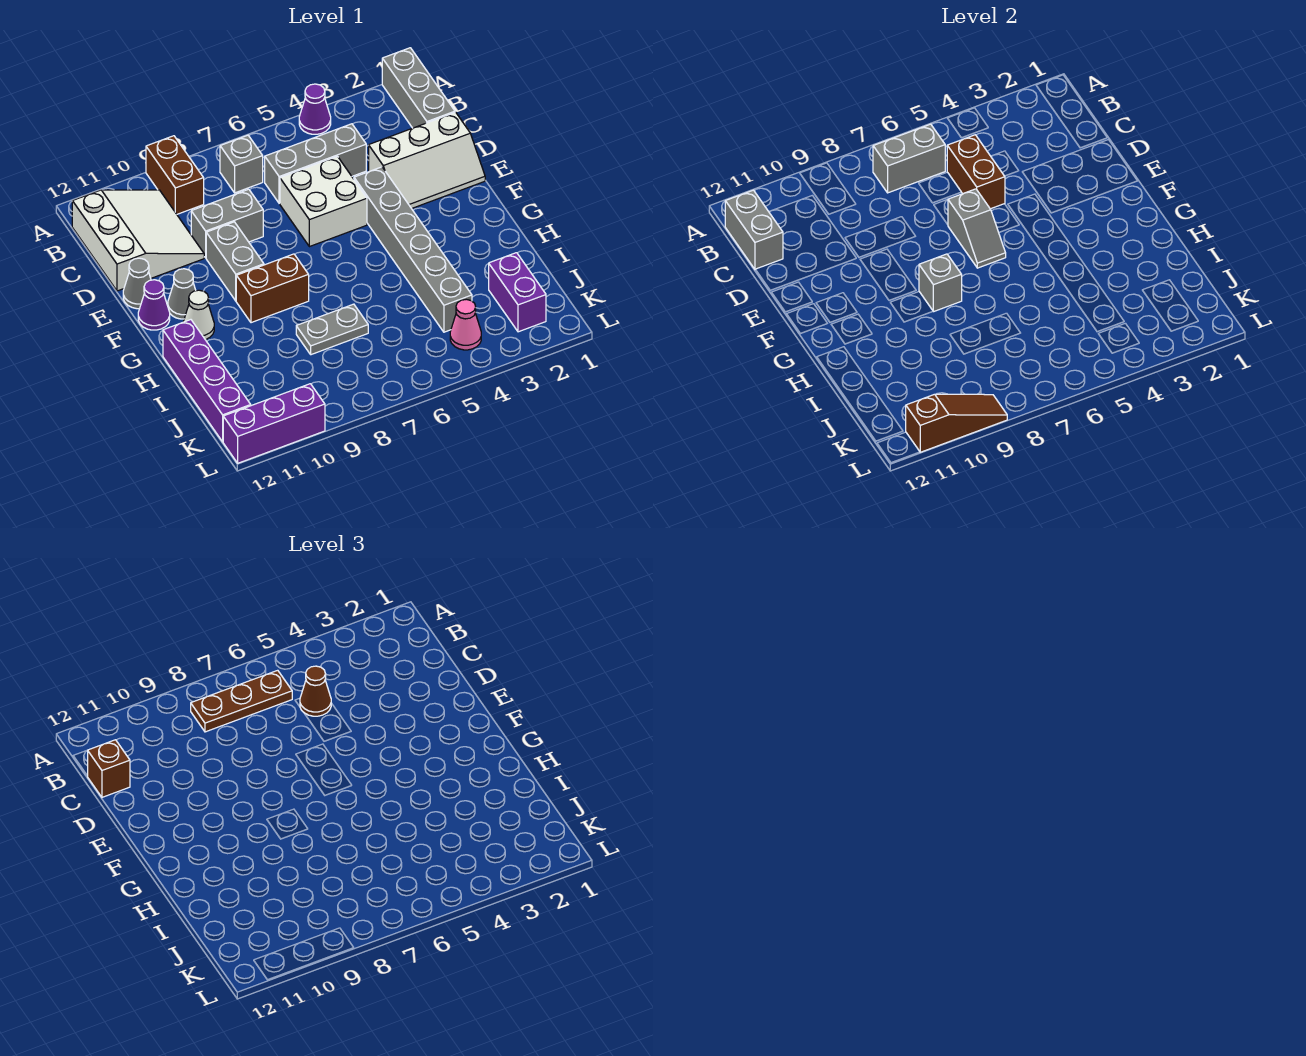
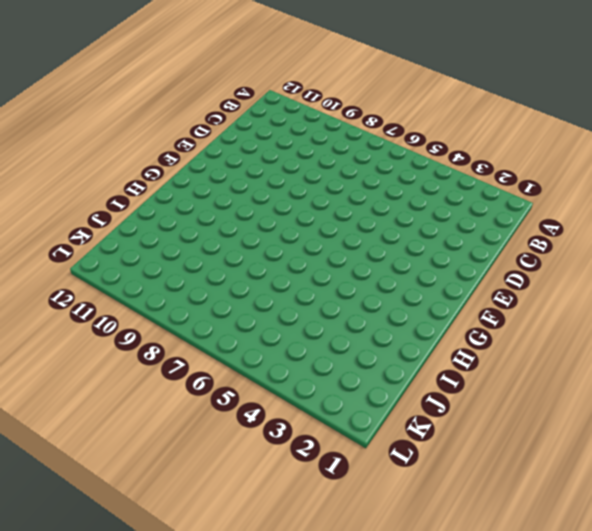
none -> grey brick A1:C1 level 1
none -> purple cone A4 level 1
none -> brown brick A9:B9 level 1
none -> grey brick B7 level 1

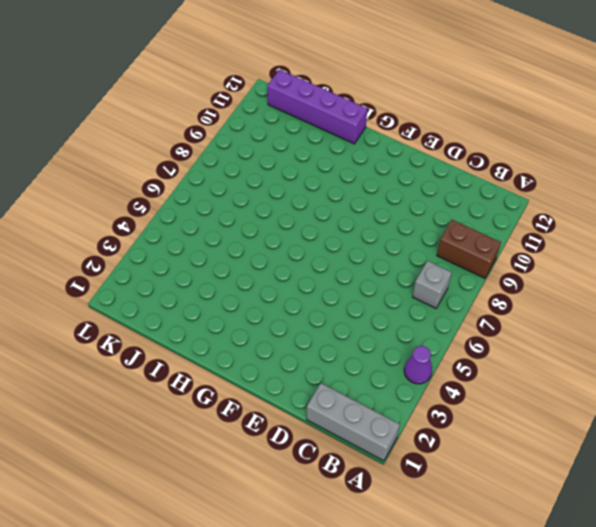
none -> white slope B10:D12 level 1 top 12
none -> grey brick C4:C6 level 1
none -> white slope D1:E3 level 1 top D
none -> white brick D5:E6 level 1

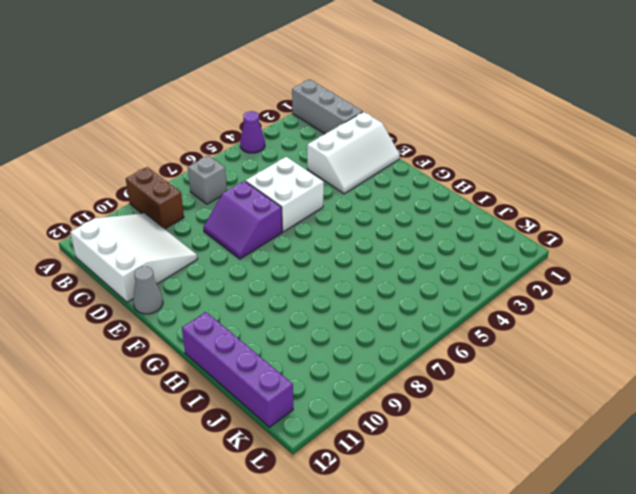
purple slope D7:E8 level 1 top 7 -> grey brick D8:D9 level 1
none -> grey brick C4:C6 level 1
none -> grey brick E4:J4 level 1
none -> grey brick E9:F9 level 1
none -> grey cone F11 level 1

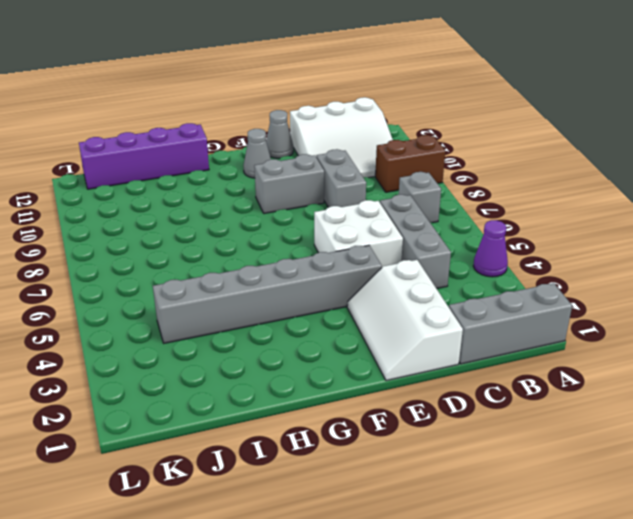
none -> purple cone F12 level 1
none -> brown brick G8:G9 level 1
none -> white cone G11 level 1
none -> grey plate I7:I8 level 1

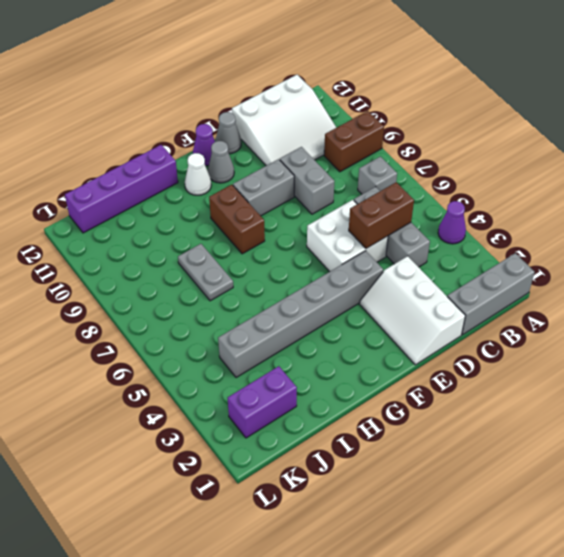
none -> pink cone K4 level 1
none -> purple brick L10:L12 level 1
none -> grey brick B6:B7 level 2
none -> grey brick B12:C12 level 2

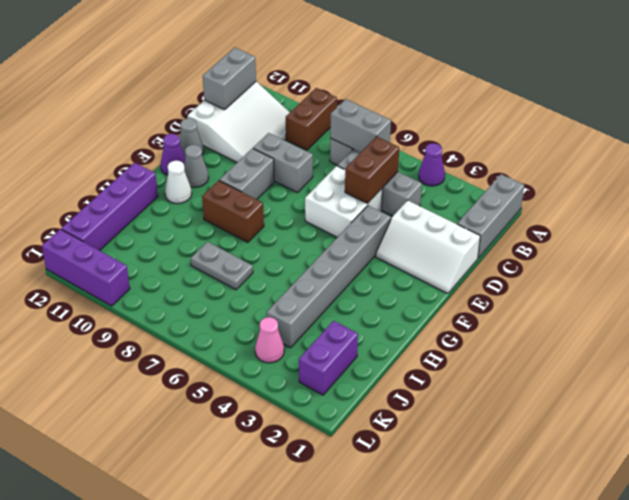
none -> grey slope E6:F6 level 2 top E
none -> grey brick G8 level 2
none -> brown slope L9:L11 level 2 top 11
none -> brown plate B6:B8 level 3

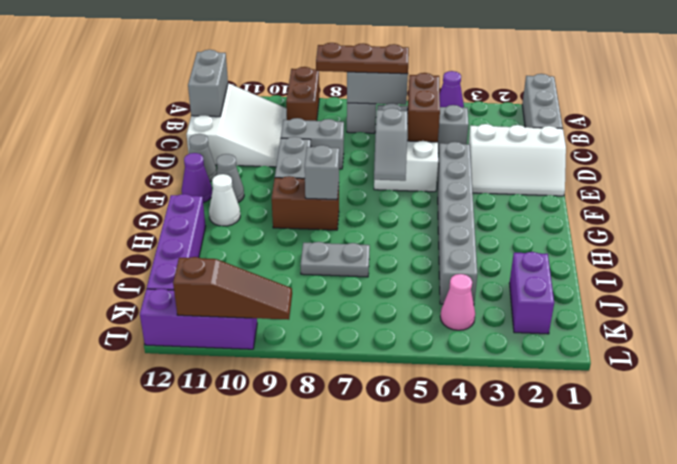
none -> brown cone C5 level 3
none -> brown brick C12 level 3

